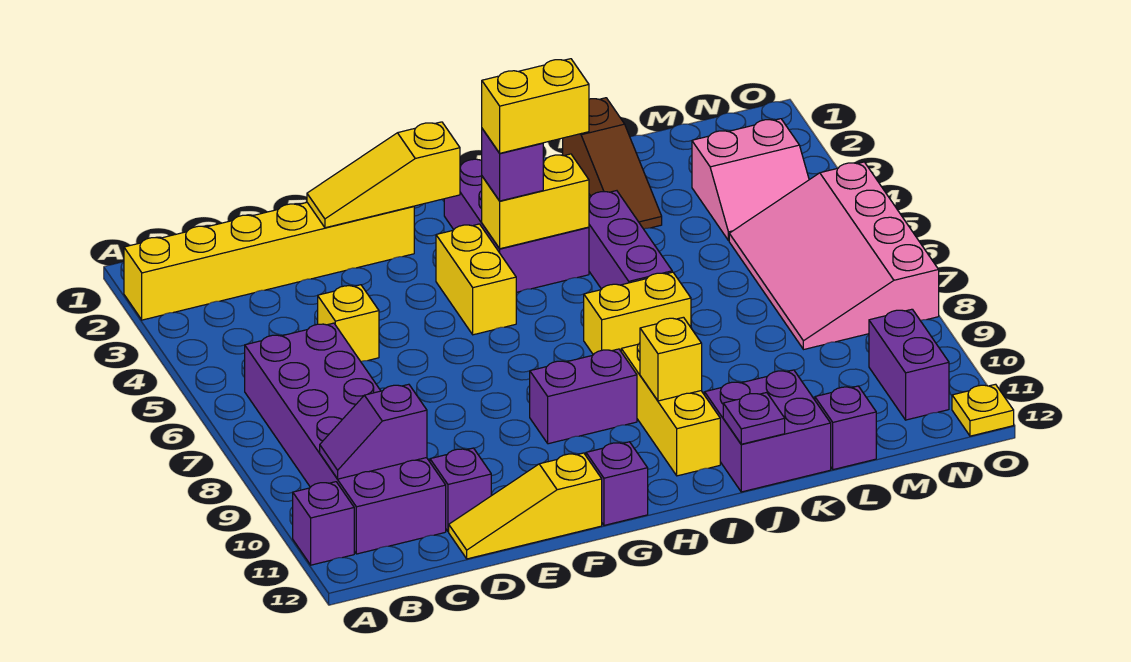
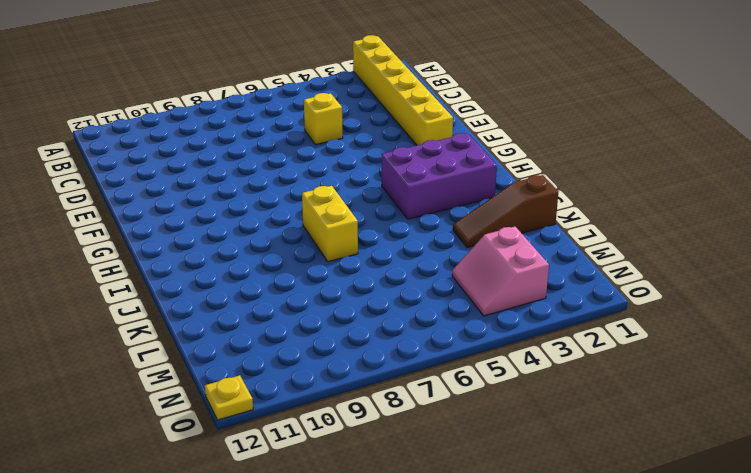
none -> purple brick A11 level 1
none -> purple brick B6:C11 level 1
none -> purple brick D11 level 1

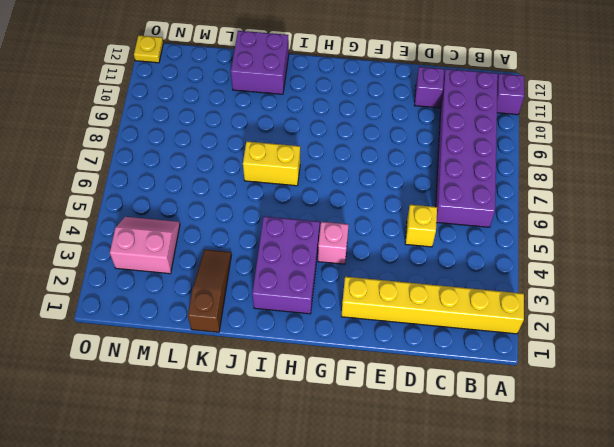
pink brick G4 level 1 -> yellow brick G4:G5 level 1
none -> yellow slope D12:F12 level 1 top F
none -> purple brick G9:H9 level 1
none -> purple brick G12 level 1

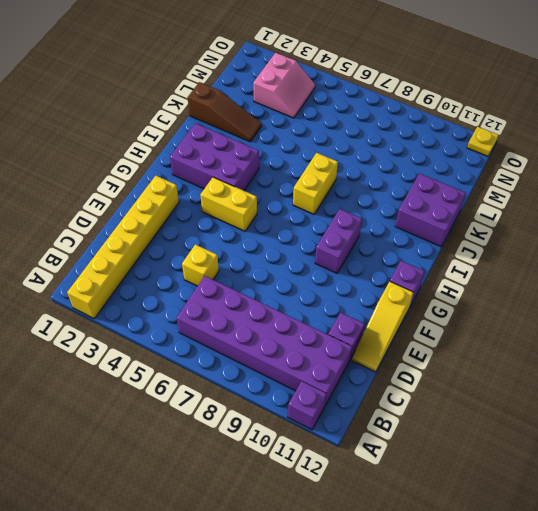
none -> yellow brick I9:I11 level 1
none -> purple brick J4:J6 level 1
none -> purple brick L12 level 1

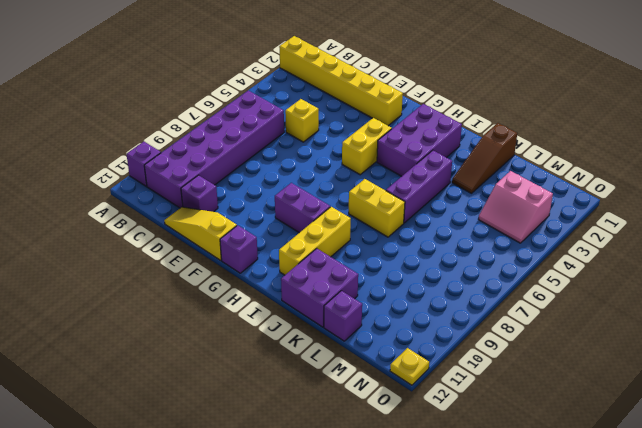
none -> pink slope M5:O8 level 1 top O
none -> purple brick N10:N11 level 1
none -> purple slope B10:C10 level 2 top C

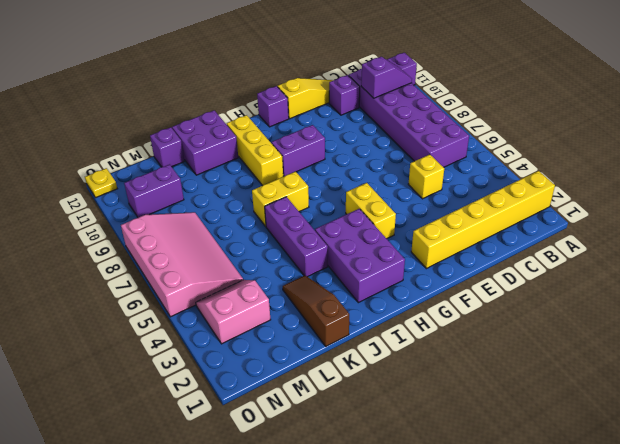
purple brick M10:N10 level 1 -> purple brick N10:N11 level 1
none -> yellow slope E2:G2 level 2 top G
none -> yellow brick H4:I4 level 2
none -> yellow brick I10 level 2

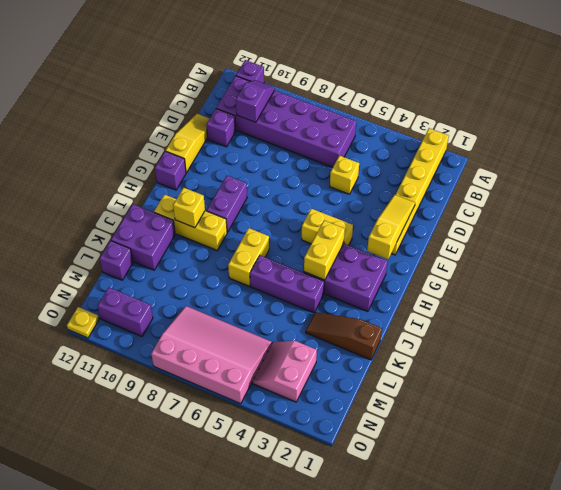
none -> purple plate J12 level 2
none -> purple brick H4 level 3
none -> yellow brick H4:I4 level 4

